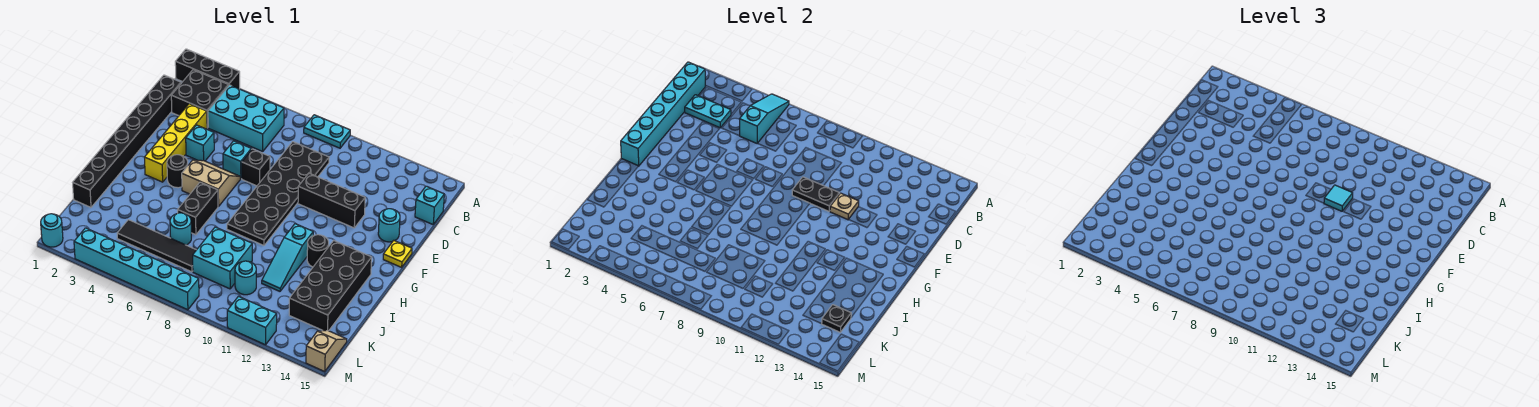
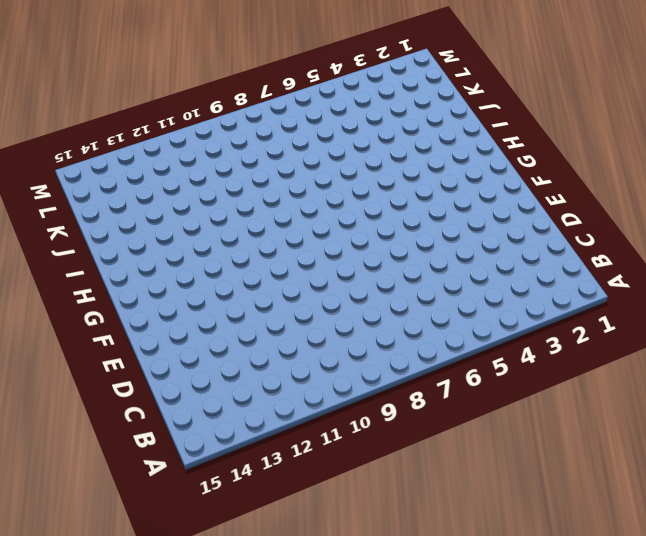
none -> black brick A1:A3 level 1
none -> cyan plate A8:A9 level 1
none -> black brick B2:C3 level 1
none -> cyan brick B4:C6 level 1

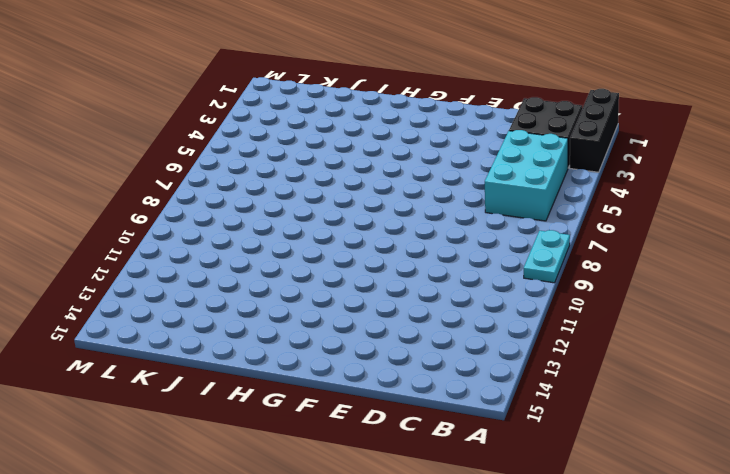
none -> black brick C1:J1 level 1
none -> black plate C8:H9 level 1
none -> cyan brick C15 level 1
none -> yellow brick D3:G3 level 1

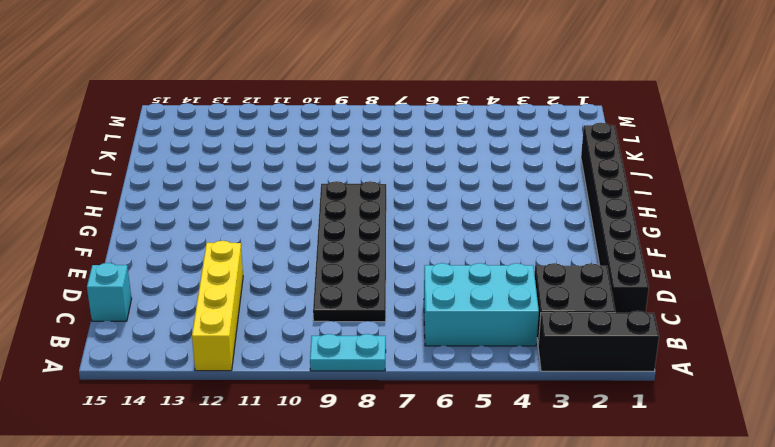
yellow brick A12:D12 level 1 -> yellow brick D3:G3 level 1
none -> cyan brick E4 level 1
none -> cyan brick E6 level 1
none -> black brick E7 level 1
none -> black brick E10:E12 level 1

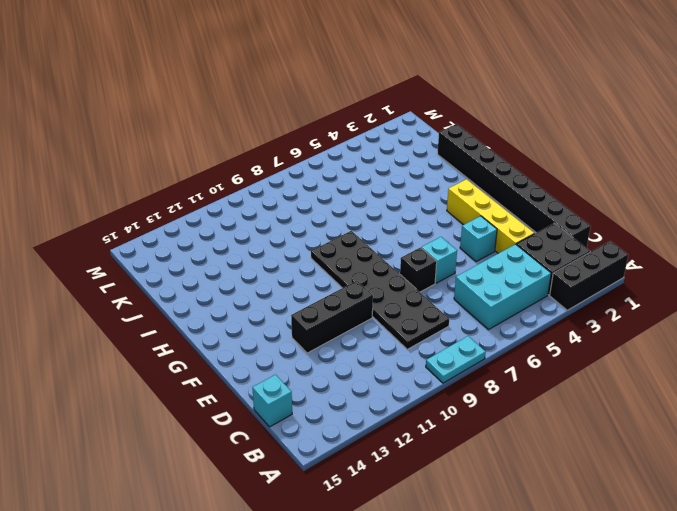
none -> cyan round brick E14 level 1
none -> tan slope F5:G6 level 1 top G
none -> yellow plate F15 level 1
none -> black round brick G4 level 1

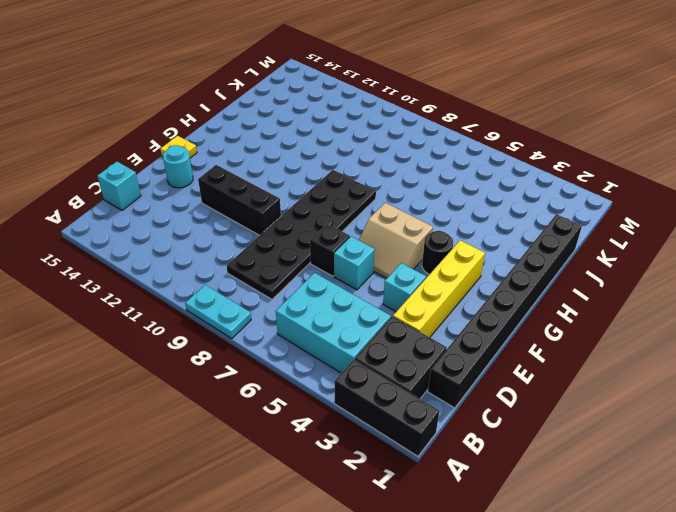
none -> black brick H6:I6 level 1
none -> cyan slope H11:J11 level 1 top H
none -> black round brick H12 level 1
none -> black brick H13:K14 level 1

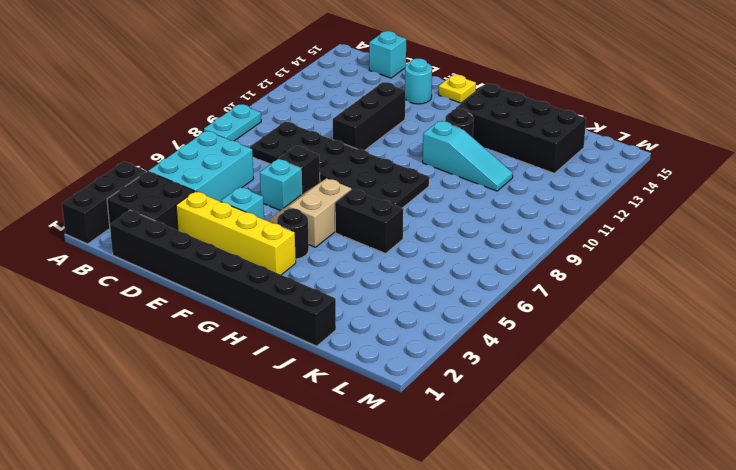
none -> cyan round brick J6 level 1
none -> cyan brick J8:K9 level 1
none -> black tile K4:K7 level 1
none -> cyan round brick K10 level 1

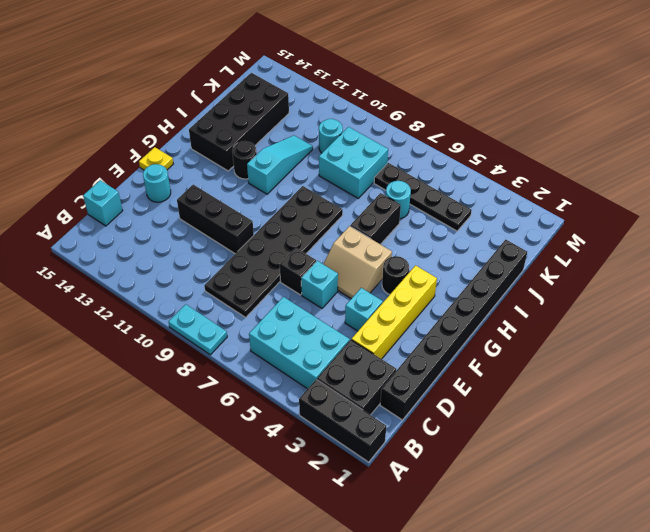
black plate K4:K7 level 1 -> black tile K4:K7 level 1
none -> tan slope L15:M15 level 1 top M
none -> cyan round brick M1 level 1
none -> cyan brick M3:M8 level 1
none -> cyan brick M11:M12 level 1

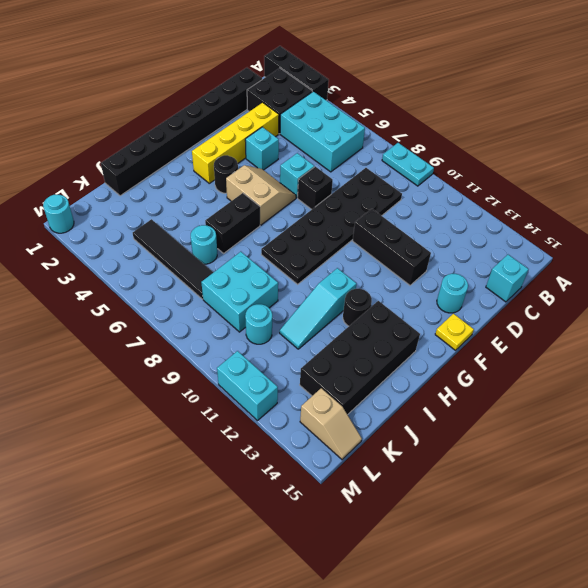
tan slope L14:L15 level 1 top 14 -> tan slope L15:M15 level 1 top M
none -> cyan brick M3:M8 level 1
none -> cyan slope A5:C5 level 2 top C
none -> cyan brick B1:G1 level 2
none -> cyan plate C2:C3 level 2

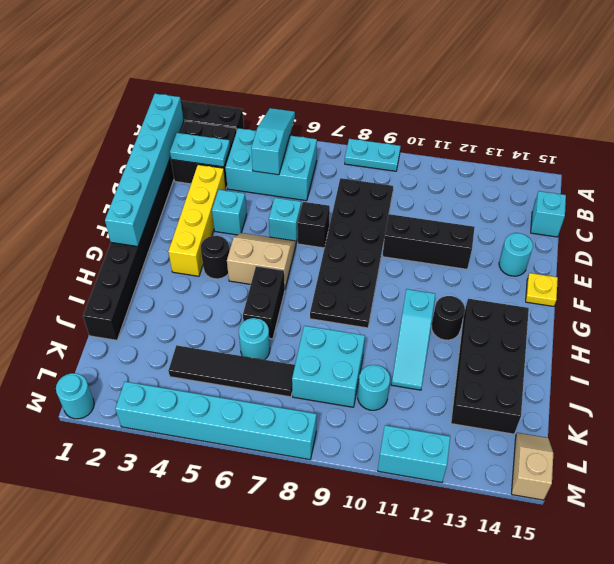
none -> black plate E9:E10 level 2
none -> tan plate E11 level 2
none -> black plate K14 level 2
none -> cyan tile E10 level 3

